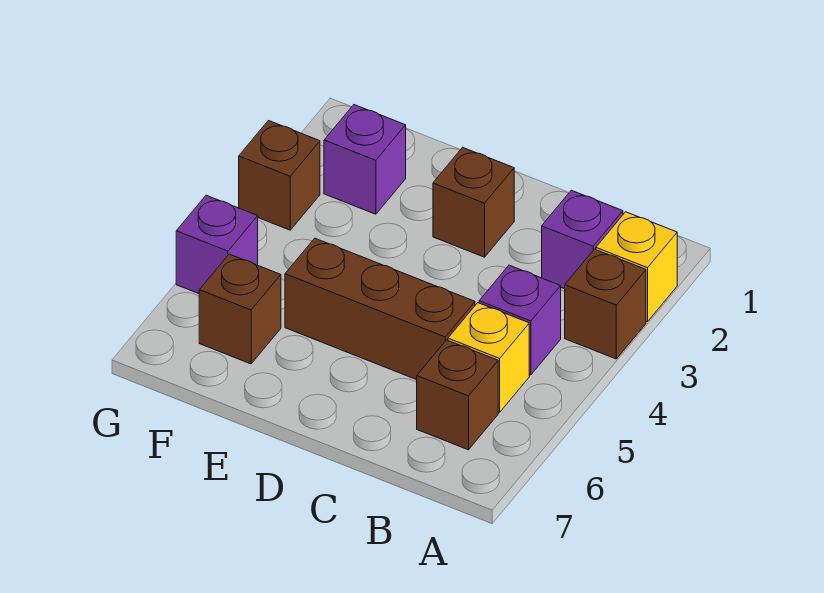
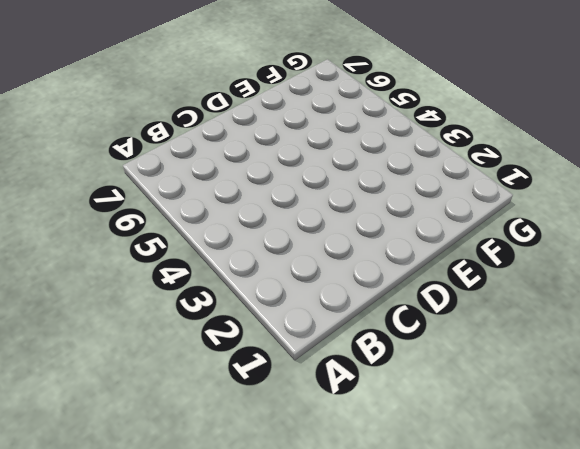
none -> yellow brick A2 level 1
none -> brown brick A3 level 1
none -> purple brick B2 level 1

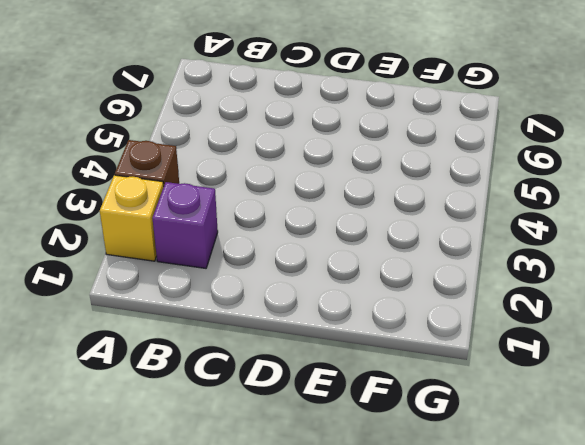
none -> purple brick B4 level 1
none -> yellow brick B5 level 1
none -> brown brick B6 level 1

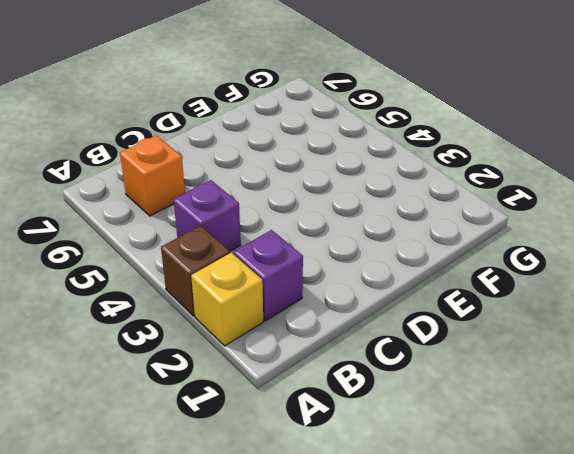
orange brick B6 level 1 -> brown brick B6 level 1
none -> yellow brick B5 level 1
none -> brown brick C5:E5 level 1
none -> brown brick D2 level 1

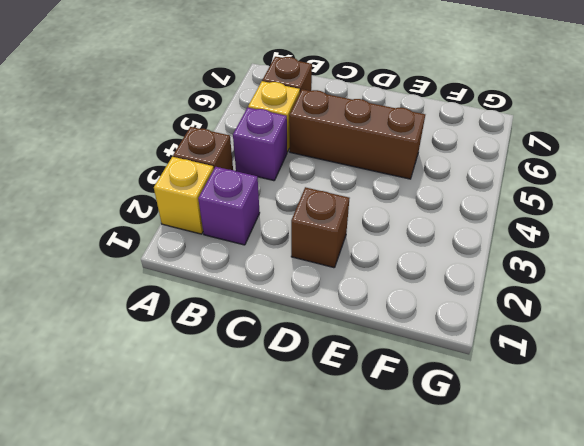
none -> purple brick F2 level 1
none -> brown brick F6 level 1
none -> brown brick G3 level 1

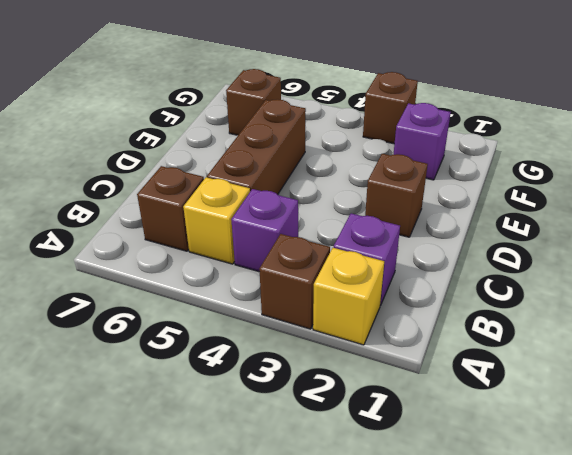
none -> purple brick G5 level 1

